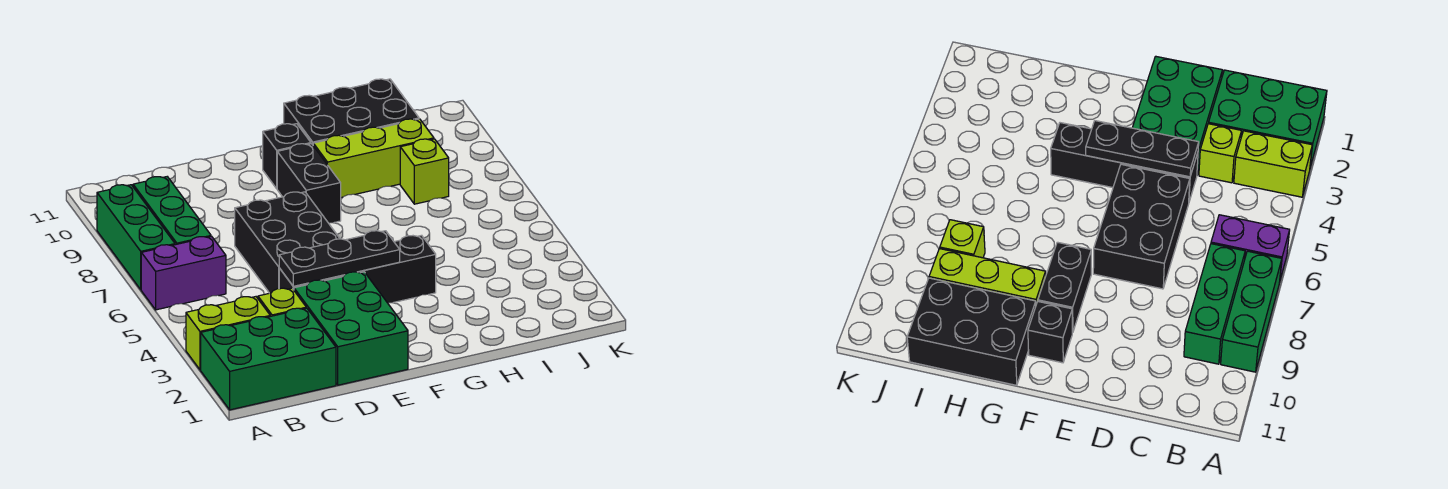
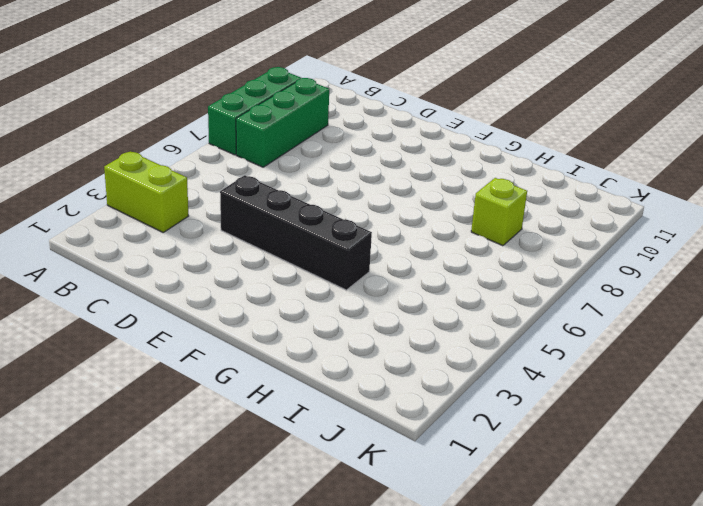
none -> green brick A1:C2 level 1
none -> purple brick A6:B6 level 1
none -> lime brick C3 level 1

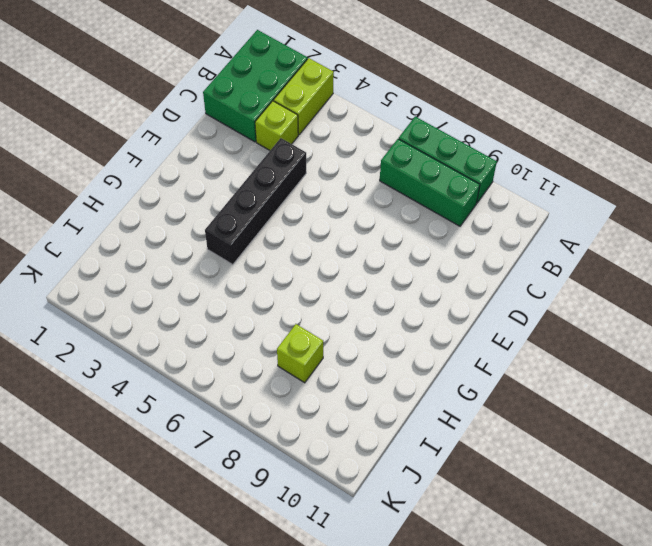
none -> purple brick A6:B6 level 1
none -> green brick D1:E3 level 1
none -> black brick D5:E7 level 1

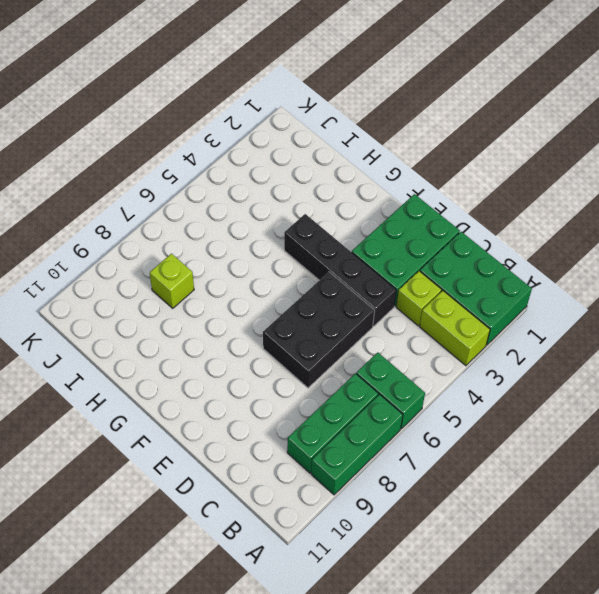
green brick A6:B6 level 1 -> purple brick A6:B6 level 1
none -> black brick F8:F9 level 1
none -> black brick F10 level 1
none -> lime brick G9:I9 level 1

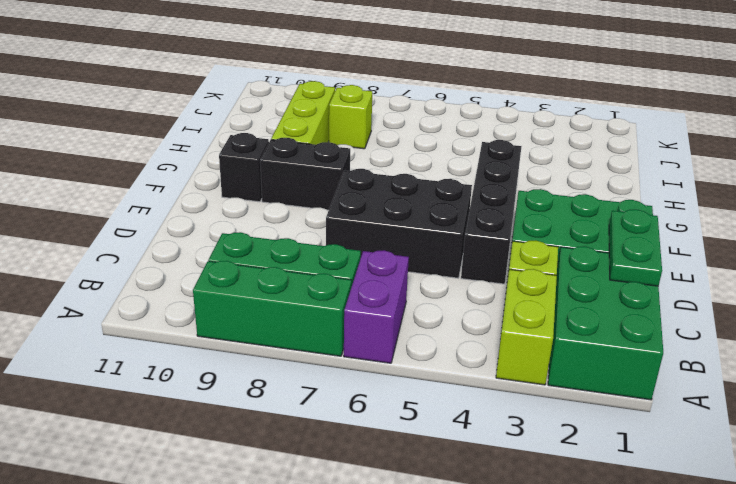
green plate C1:D1 level 2 -> none
none -> black brick G10:I11 level 1
none -> black plate D4:F4 level 2

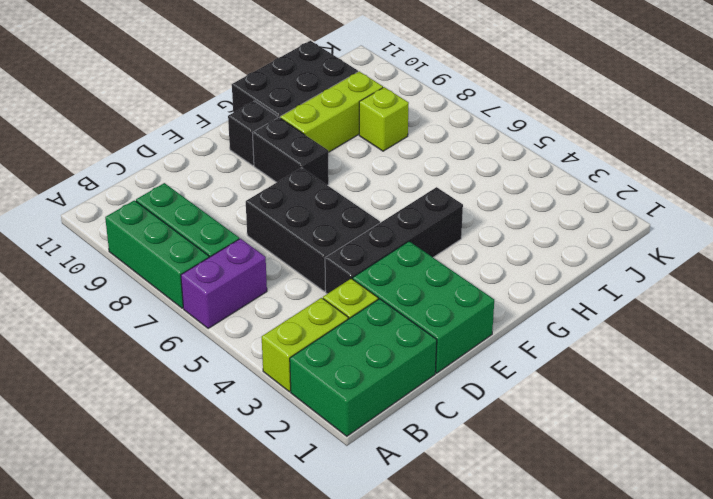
none -> black plate D4:F4 level 2

